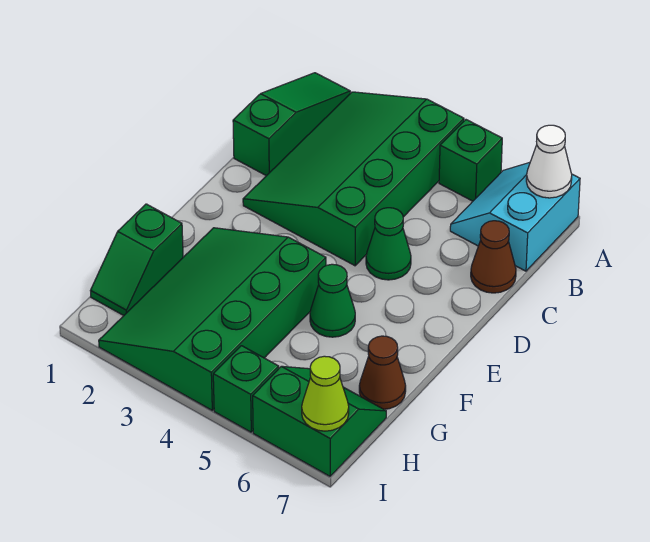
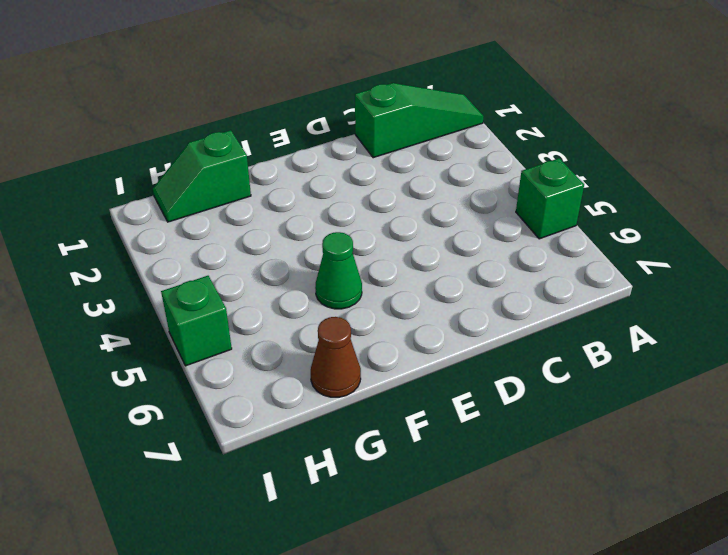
none -> green slope A2:D4 level 1 top 4
none -> cyan slope A6:B7 level 1 top 7
none -> brown cone C7 level 1

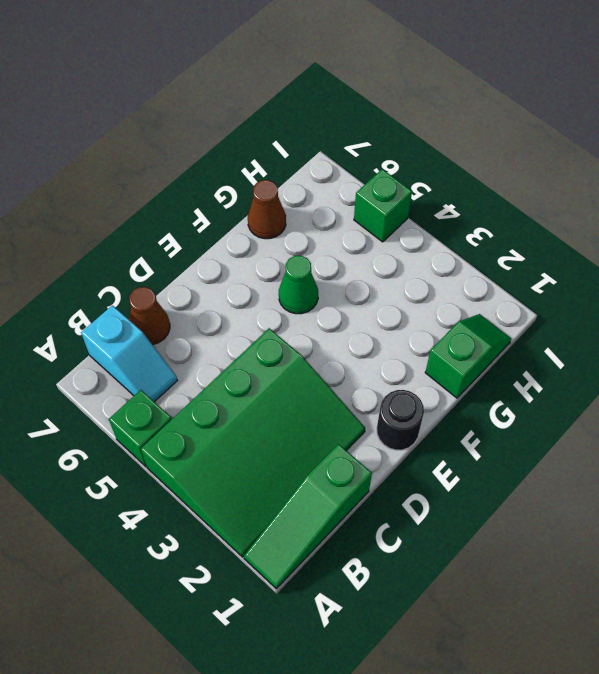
cyan slope B6:B7 level 1 top 7 -> cyan slope A6:B7 level 1 top 7
black round brick E1 level 1 -> none
none -> green cone D5 level 1
none -> green slope F2:I4 level 1 top 4
none -> green slope H6:I7 level 1 top I

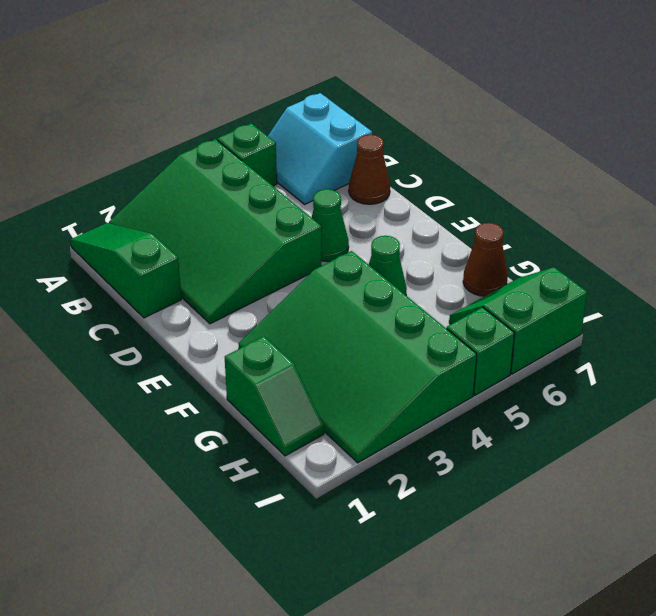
none -> white cone A7 level 2
none -> lime cone I7 level 2

